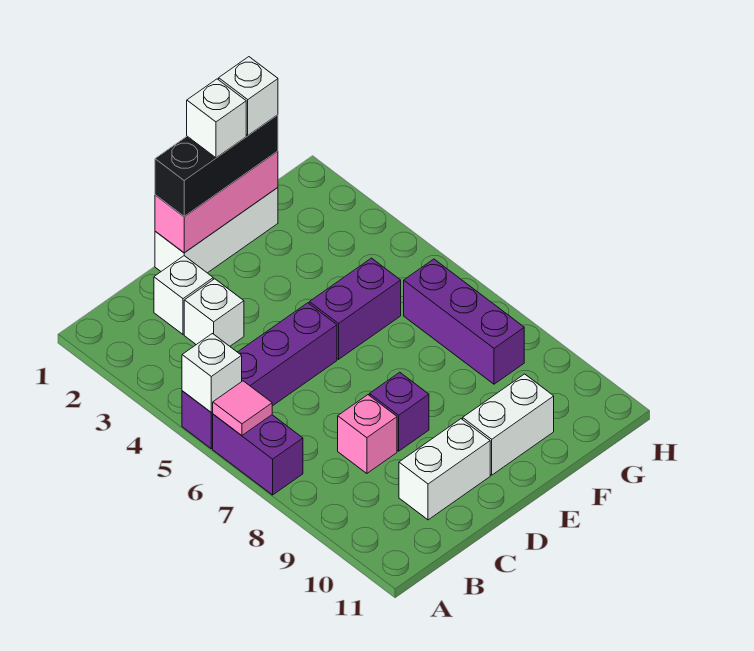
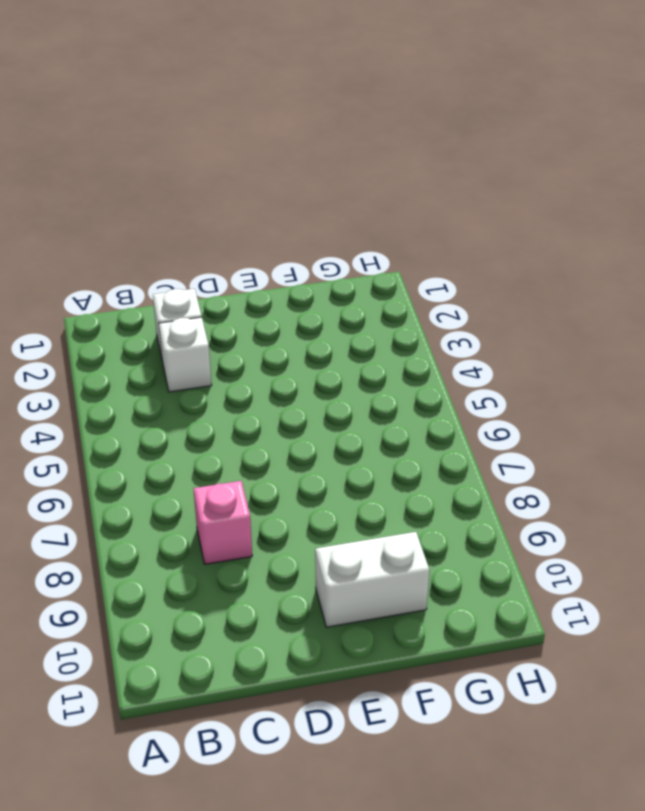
none -> purple brick A5:D5 level 1
none -> purple brick A6:A7 level 1
none -> white brick C10:D10 level 1

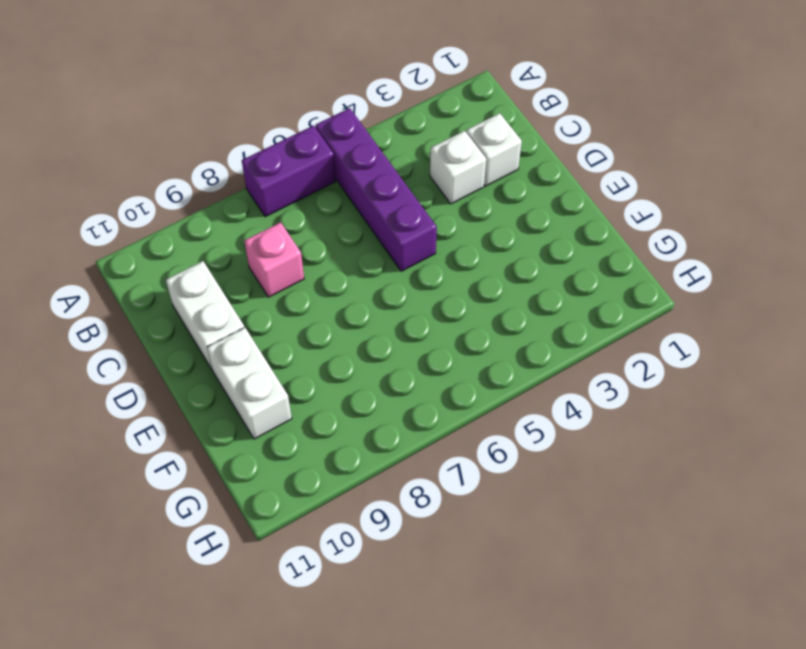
none -> white brick D1:F1 level 1
none -> purple brick D8 level 1
none -> purple brick E5:F5 level 1

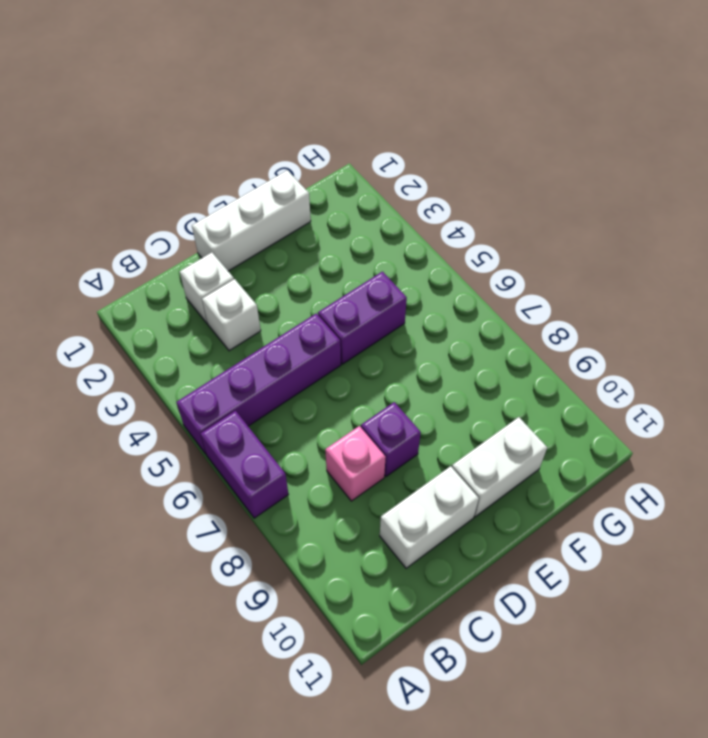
none -> purple brick G6:G8 level 1
none -> white brick A5 level 2
none -> pink tile A6 level 2

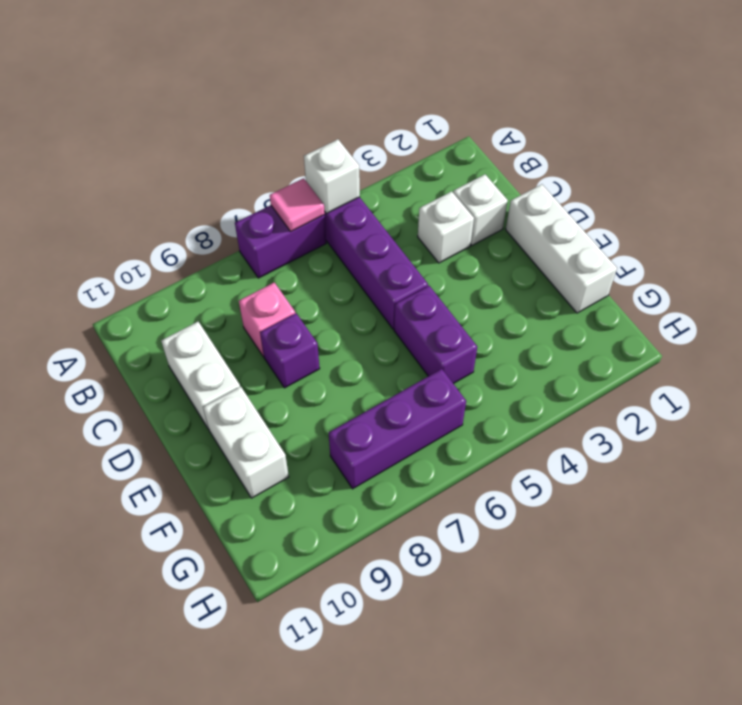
none -> pink brick D1:F1 level 2
none -> black brick D1:F1 level 3
none -> white brick E1 level 4

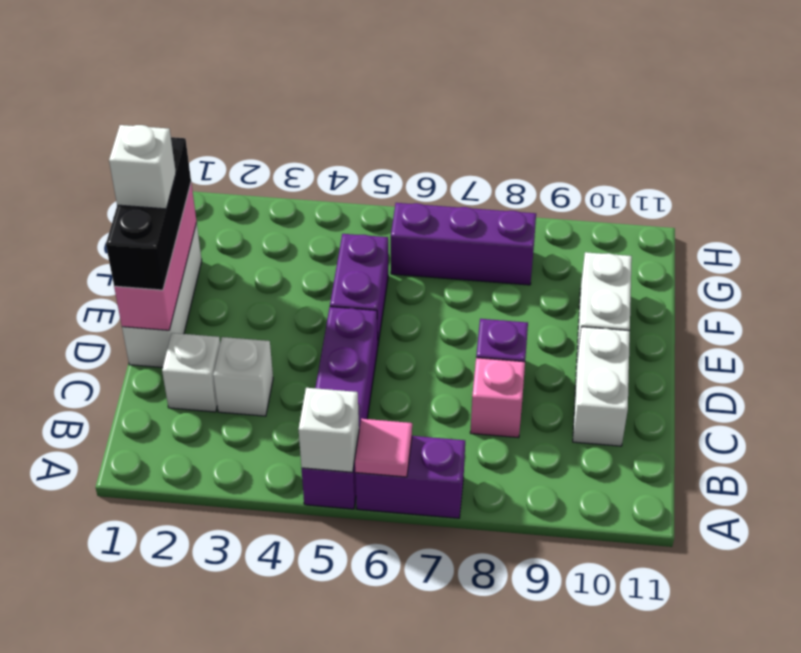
none -> white brick F1 level 4

